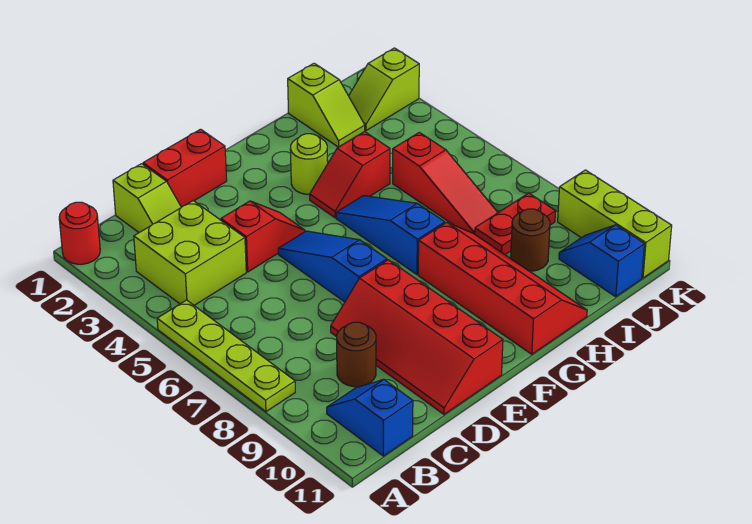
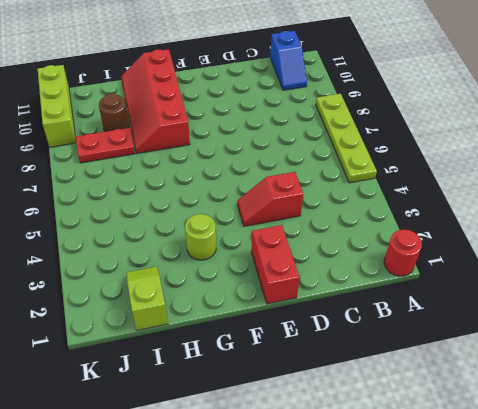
red brick E1:E2 level 1 -> red brick D1:E1 level 1
none -> lime brick B3:C4 level 1
none -> lime slope C1:C2 level 1 top 1
none -> brown round brick C9 level 1

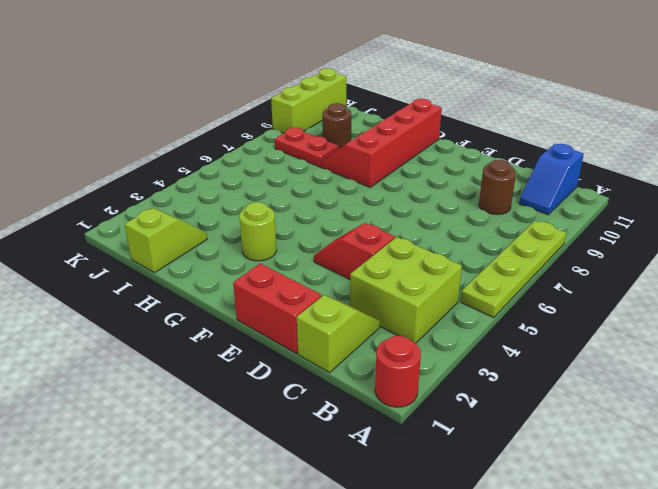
none -> red slope D8:E11 level 1 top E
none -> blue slope E5:E7 level 1 top 7
none -> red slope G4:H4 level 1 top H

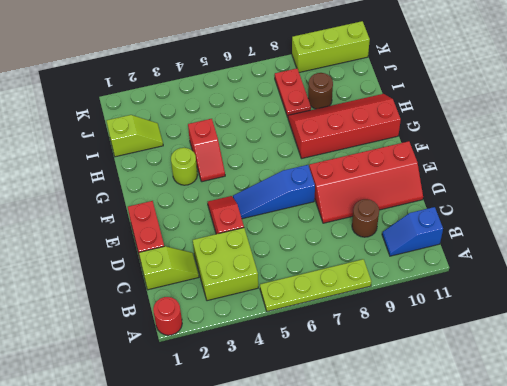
none -> blue slope G5:G7 level 1 top 7
none -> red slope I5:I7 level 1 top 5
none -> lime slope J2:K2 level 1 top K

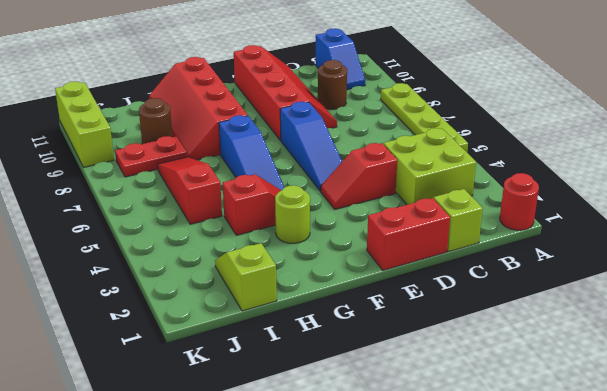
none -> lime slope J2:K2 level 1 top K
none -> blue slope J10:J11 level 1 top 11

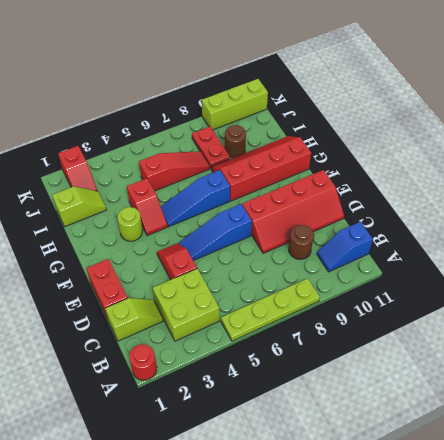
red slope J2:K2 level 1 top K -> lime slope J2:K2 level 1 top K
none -> blue slope J10:J11 level 1 top 11

